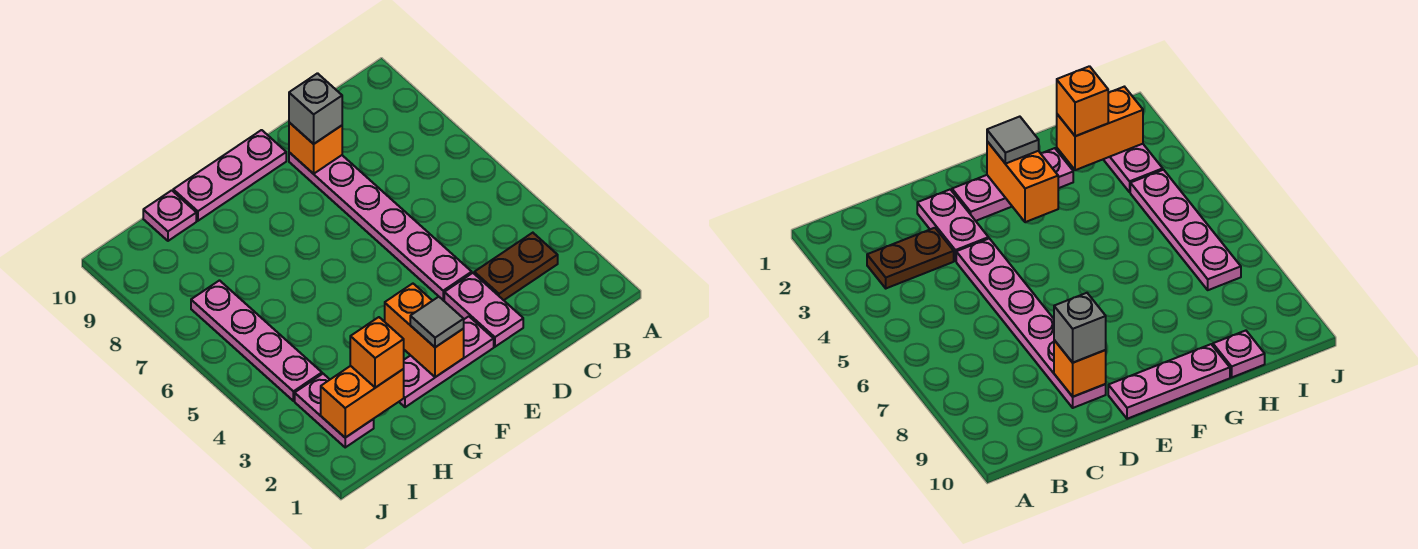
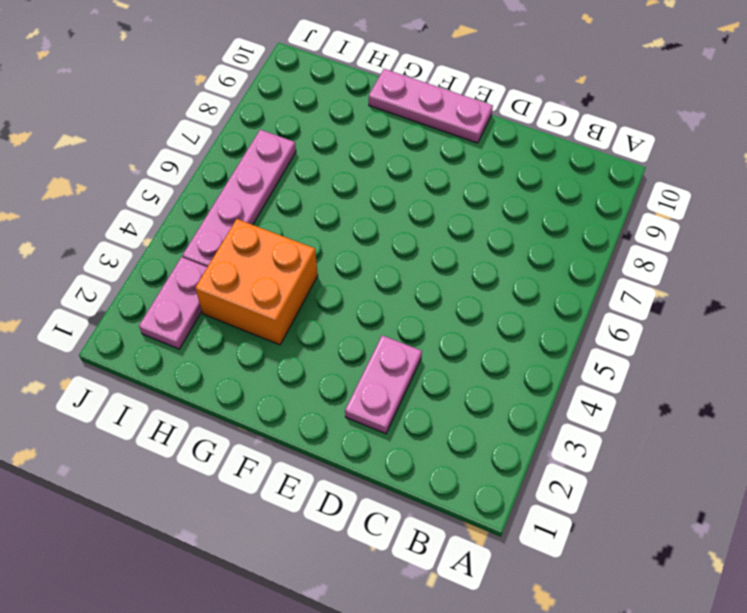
orange brick G3:H4 level 1 -> none
none -> brown plate B3:C3 level 1
none -> pink plate D4:D9 level 1
none -> pink plate E2:G2 level 1

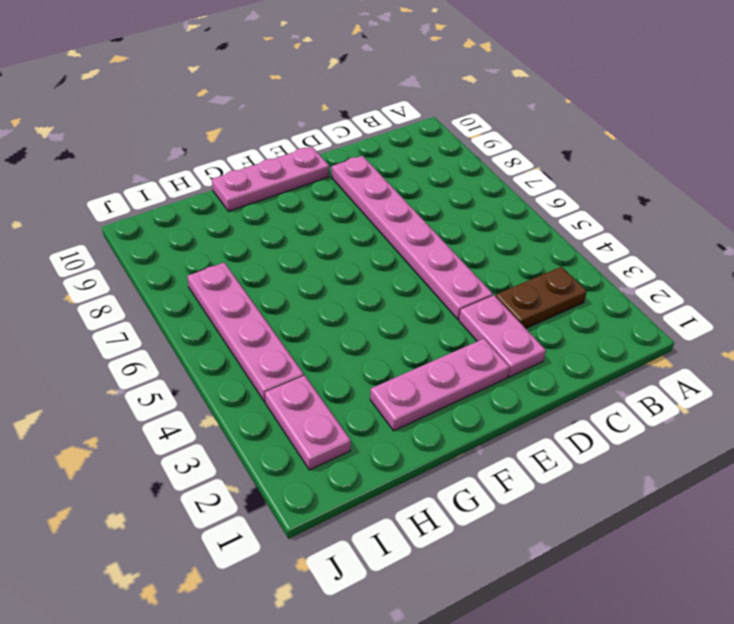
none -> pink plate H10 level 1
none -> orange brick D9 level 2
none -> orange brick F2:F3 level 2

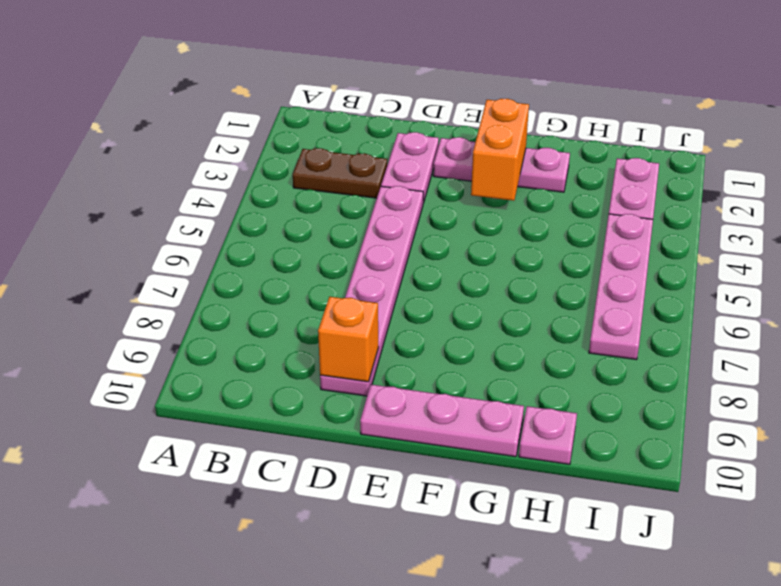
none -> orange brick H2:I2 level 2
none -> grey brick D9 level 3
none -> grey tile F2 level 3

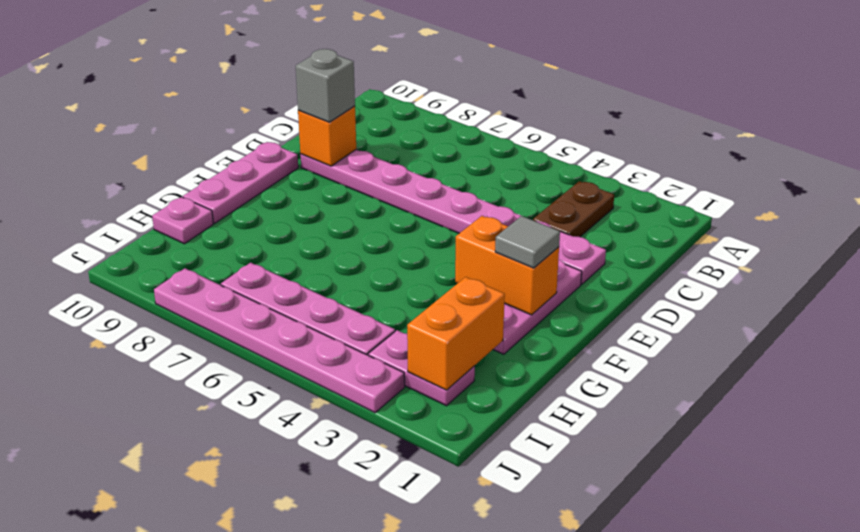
pink plate J3:J8 level 1 -> none
none -> orange brick H2 level 3

